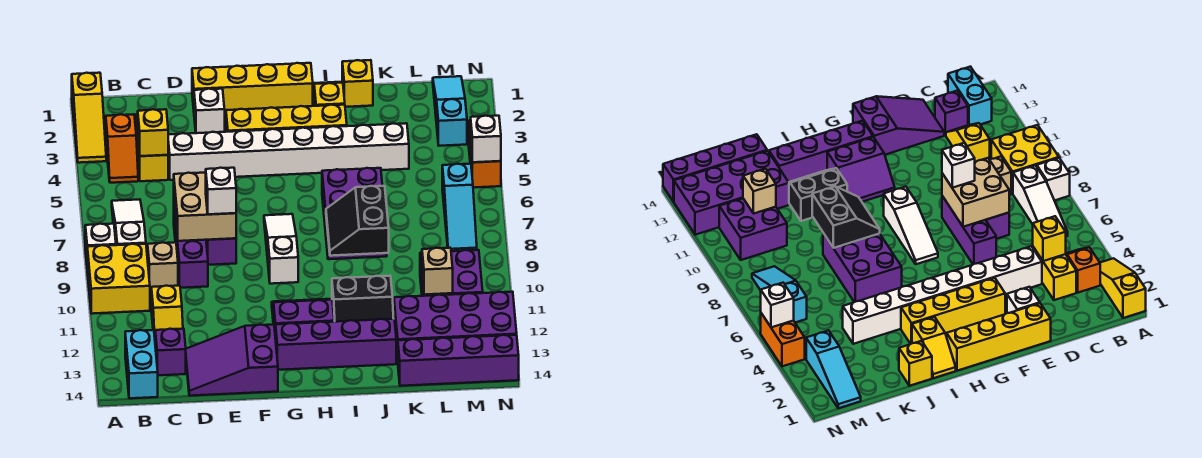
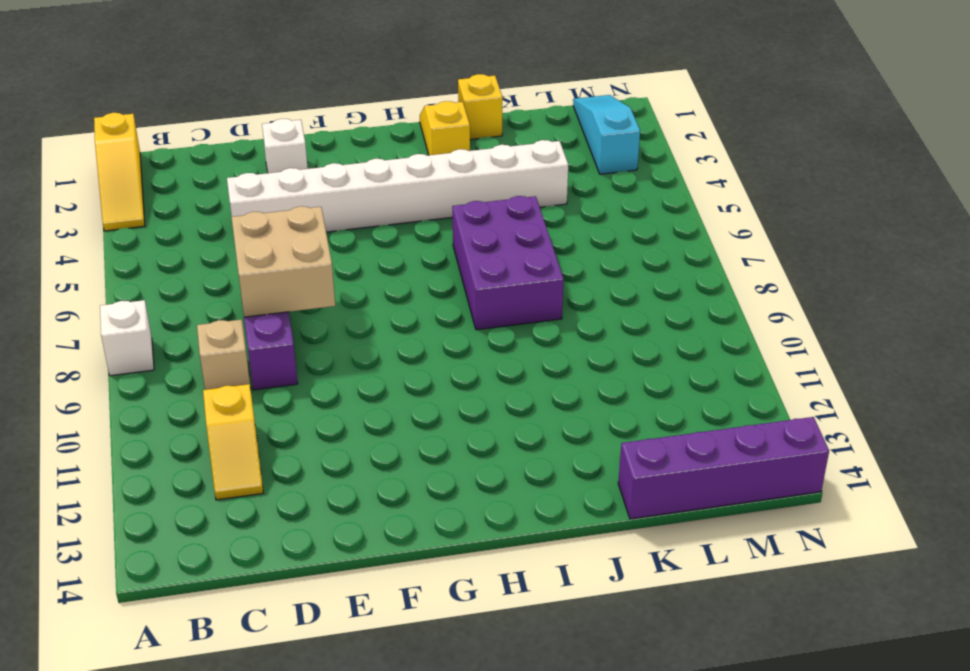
none -> yellow brick A9:B10 level 1
none -> orange slope B3:B4 level 1 top 3
none -> white slope B6:B8 level 1 top 8
none -> cyan brick B13:B14 level 1

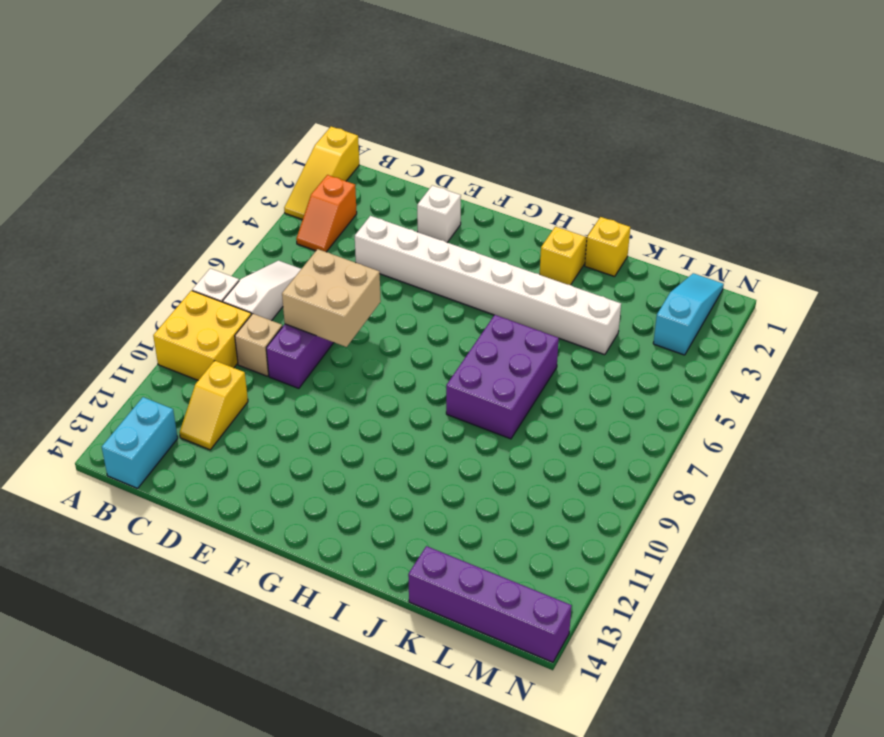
none -> yellow brick C3:C4 level 1
none -> purple brick C13 level 1
none -> purple slope D13:F14 level 1 top F
none -> yellow brick E1:H1 level 1

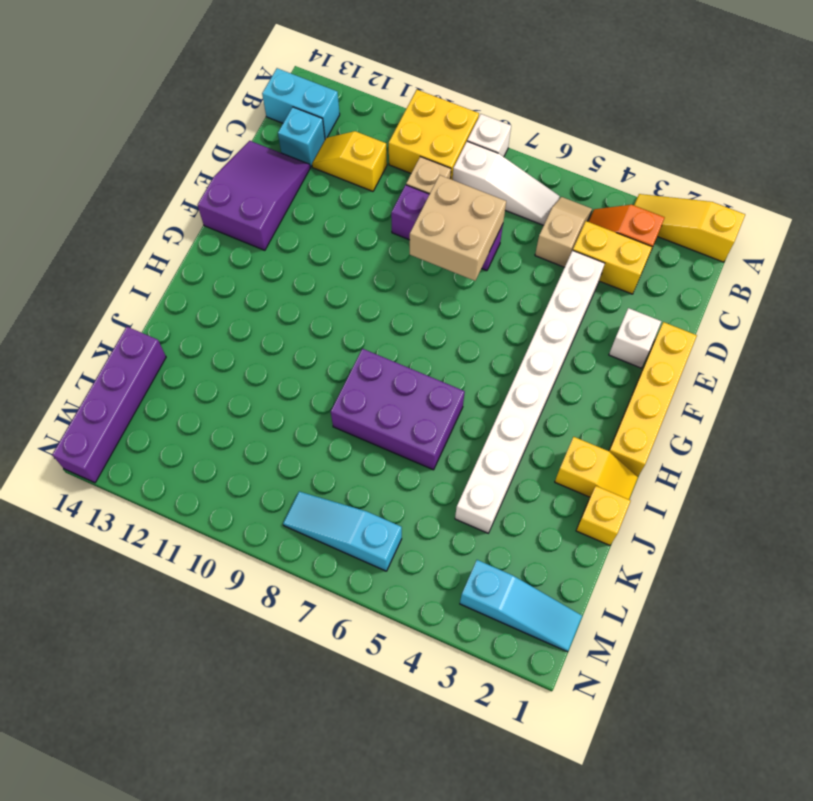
tan slope B5:C5 level 1 top C -> none
cyan brick C13 level 1 -> purple brick C13 level 1
none -> purple brick E6:E8 level 1
none -> yellow brick F3:I3 level 1
none -> white slope G7:G9 level 1 top 9
none -> purple slope G11:H12 level 1 top 12

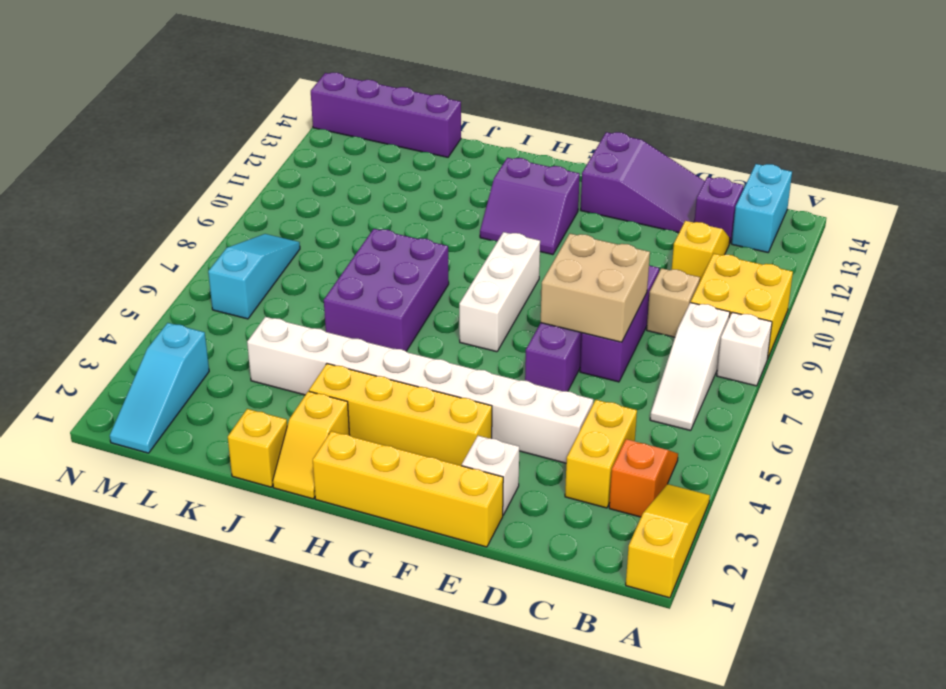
white brick G7:G9 level 1 -> white slope G7:G9 level 1 top 9
none -> purple brick G13:J13 level 1
none -> black slope I11:J12 level 1 top 11
none -> purple brick K12:N13 level 1
none -> purple brick L10:M11 level 1

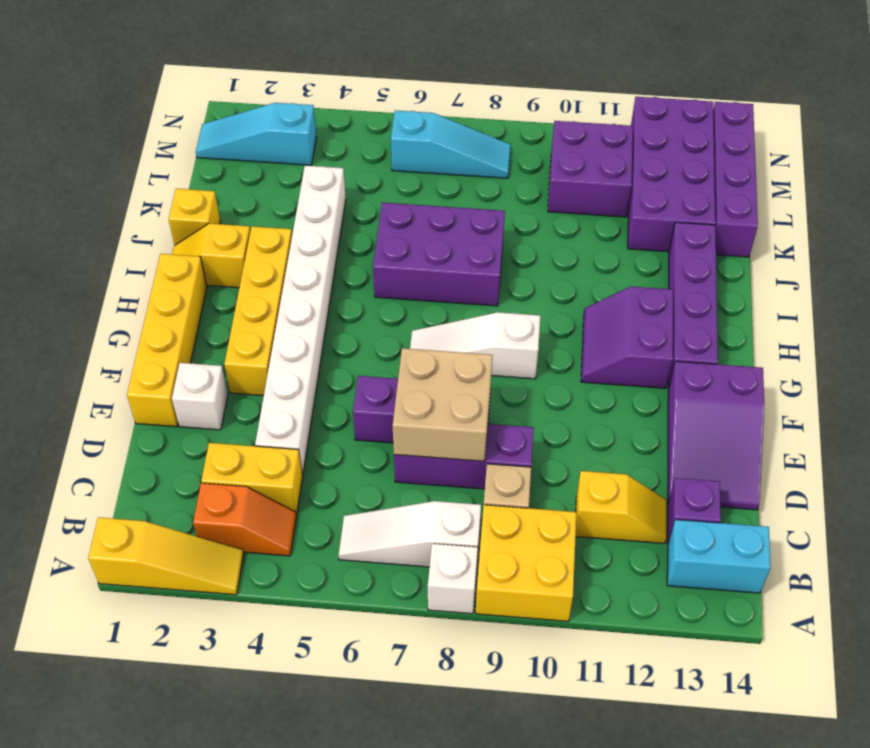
none -> black slope I11:J12 level 1 top 11
none -> orange brick N4:N5 level 1
none -> yellow brick C4 level 2
none -> black slope I8:J9 level 2 top J

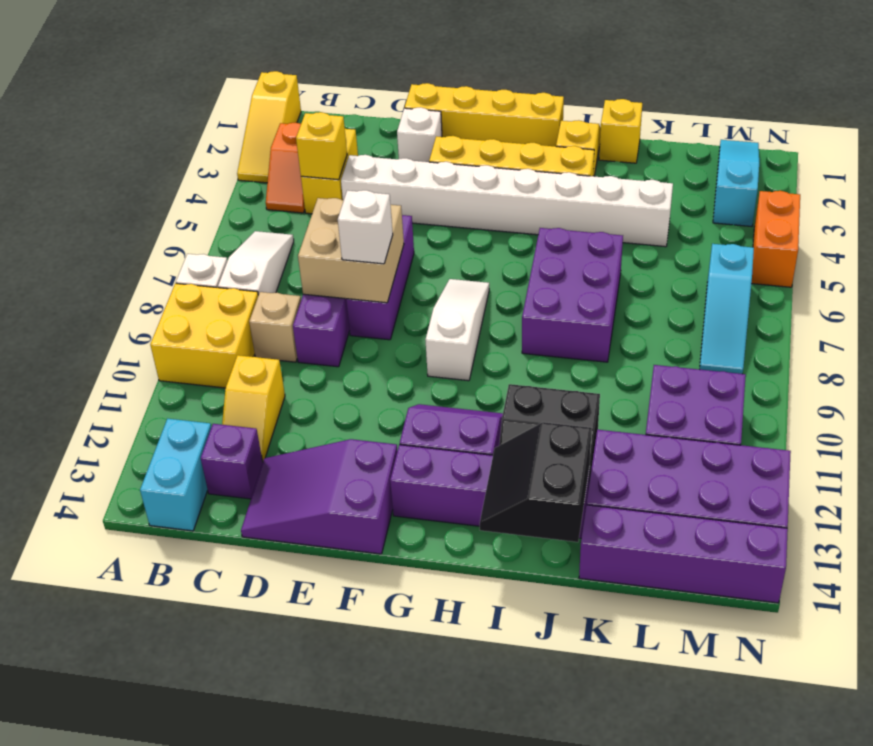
black slope I13:J14 level 2 top J -> black slope I8:J9 level 2 top J
none -> tan brick L11 level 2
none -> white brick N5 level 2

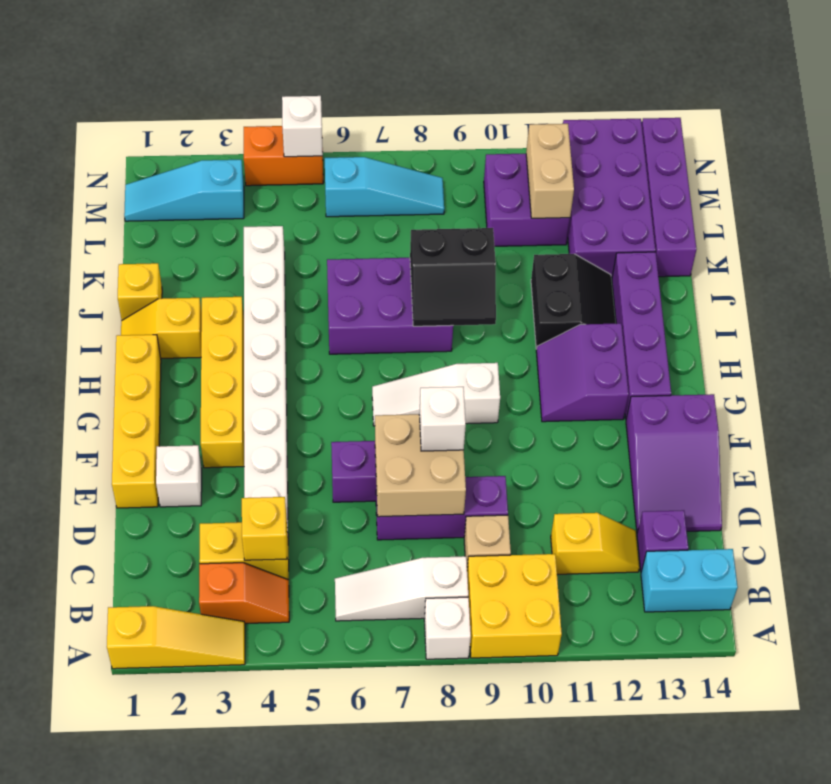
tan brick L11:M11 level 2 -> tan brick L11 level 2

